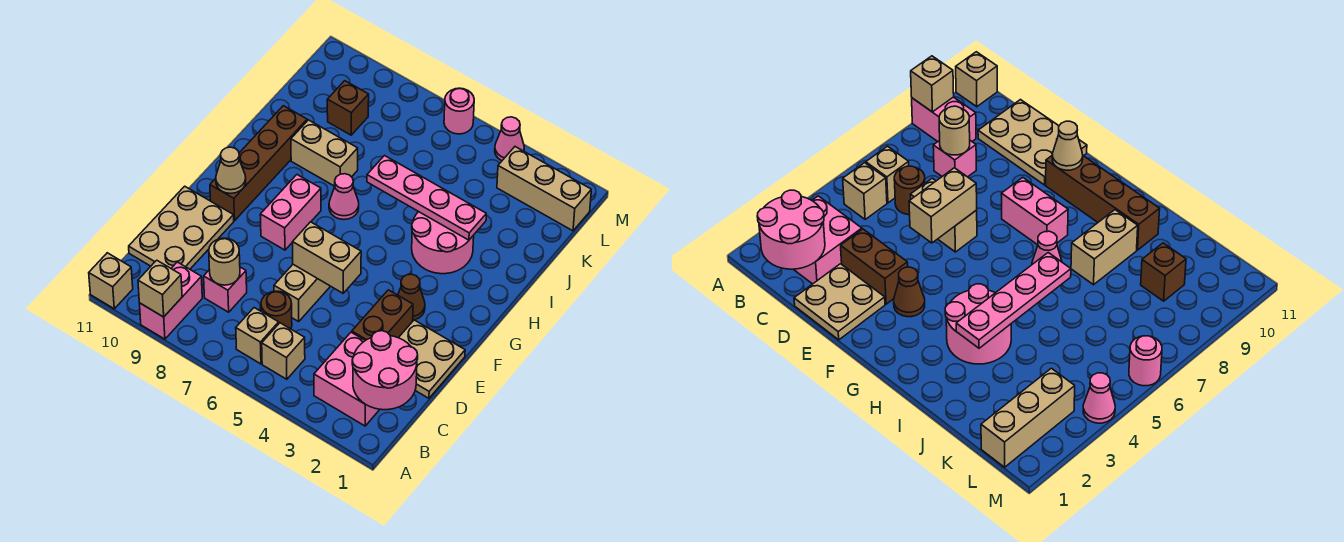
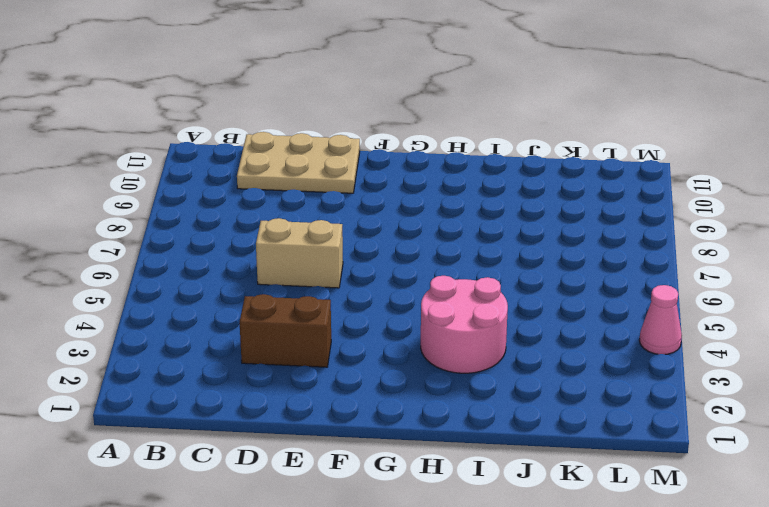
none -> pink brick A9:B9 level 1
none -> tan brick A11 level 1
none -> pink brick B2:C3 level 1

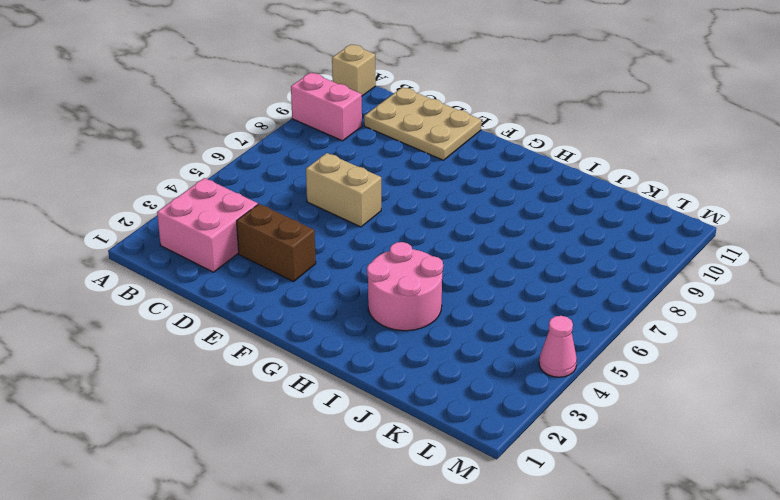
none -> tan brick B5 level 1
none -> tan brick B6 level 1
none -> brown round brick C6 level 1

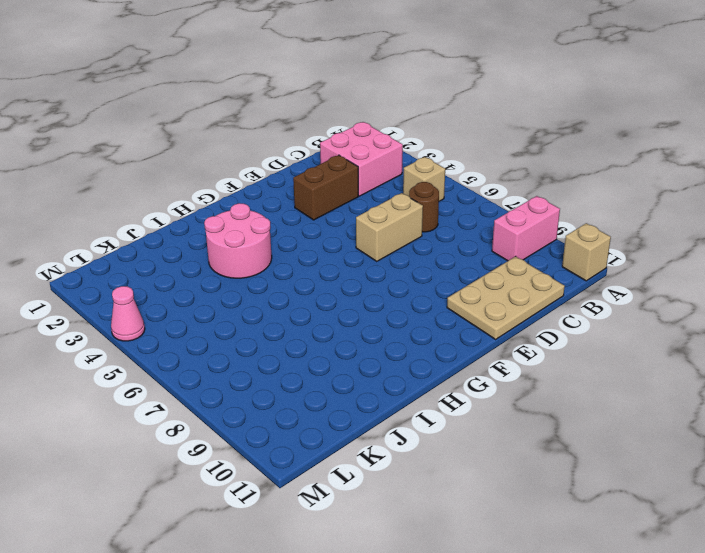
none -> tan brick B6 level 1
none -> pink brick C8 level 1
none -> tan plate D1:E2 level 1

